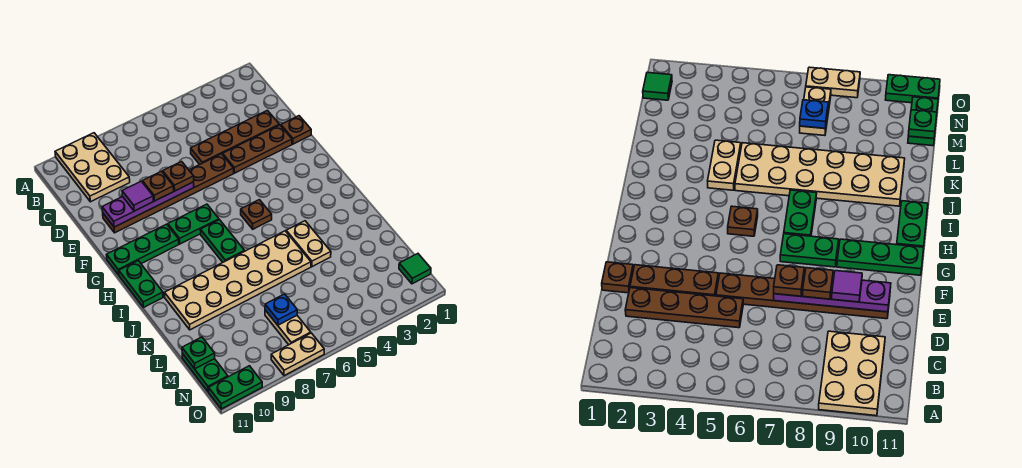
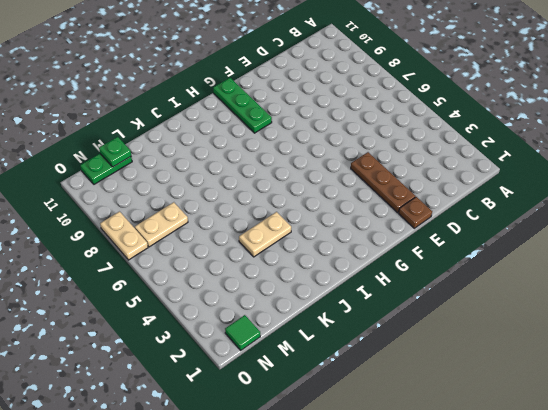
none -> tan plate A9:C10 level 1
none -> brown plate D2:D5 level 1
none -> brown plate E5:E10 level 1

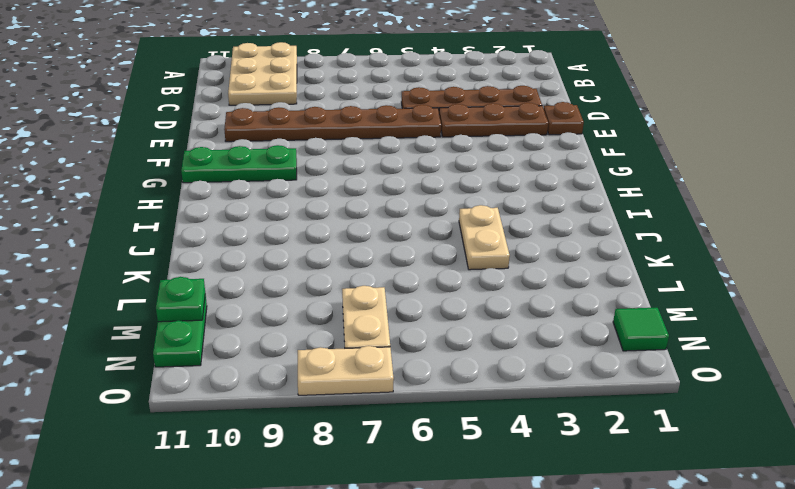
none -> green plate G7:G8 level 1
none -> brown plate H5 level 1
none -> green plate H7:I7 level 1

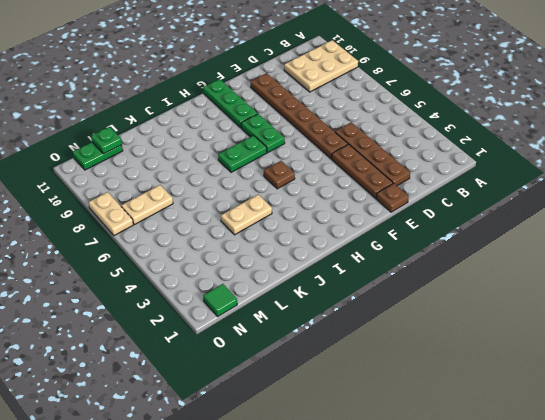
none -> green plate H11:I11 level 1
none -> tan plate J5:K10 level 1
none -> green plate O10:O11 level 1

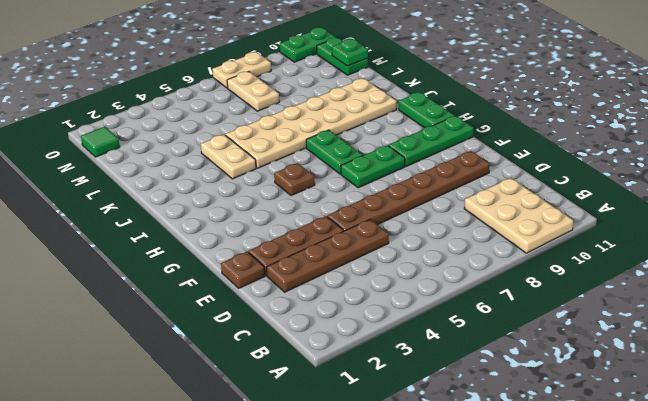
none -> purple plate E7:E10 level 2
none -> blue plate M7 level 2
none -> brown plate E7 level 3

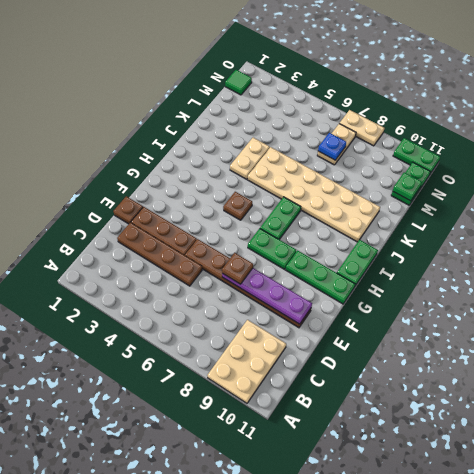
none -> brown plate E8 level 3
none -> purple tile E9 level 3

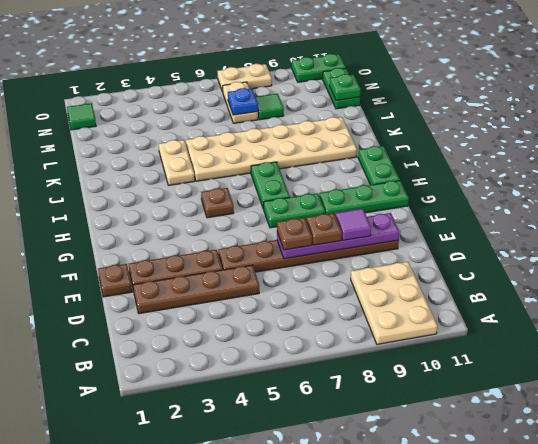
green tile M8 level 1 -> none

